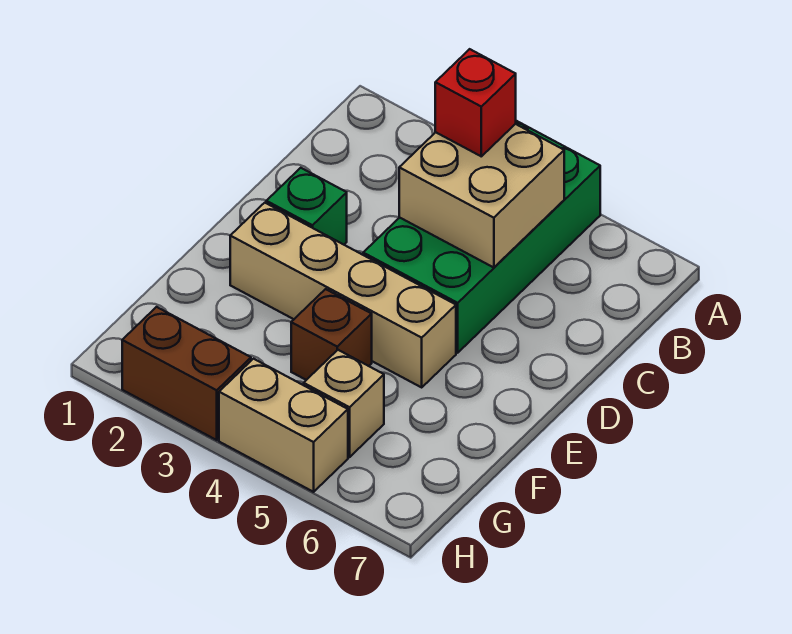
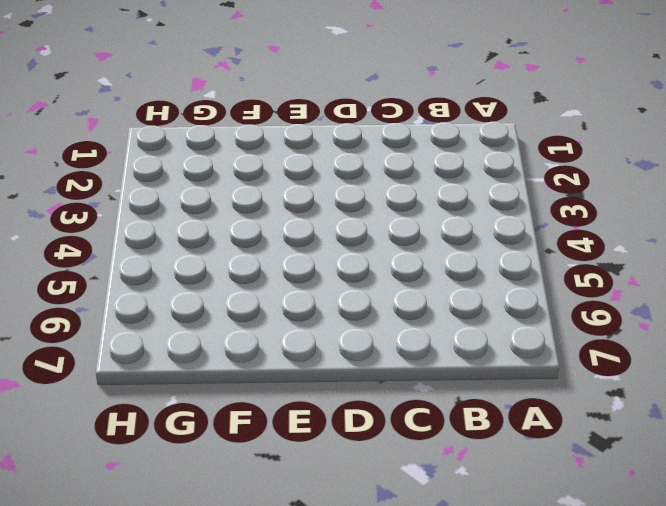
none -> green brick A4:D5 level 1
none -> green brick D2 level 1

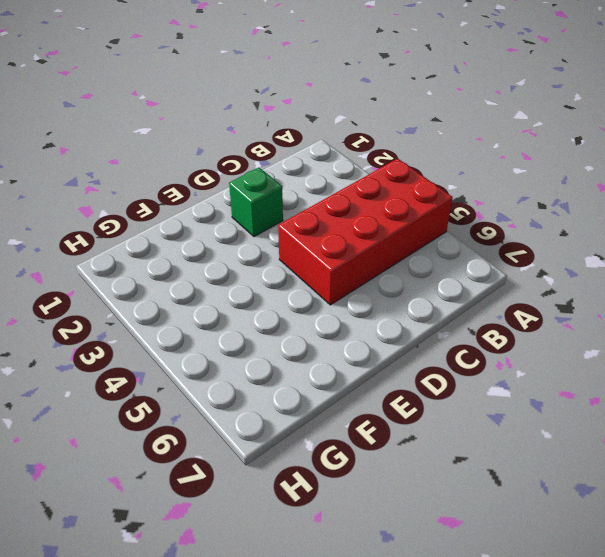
red brick A4:D5 level 1 -> green brick A4:D5 level 1
none -> tan brick E2:E5 level 1
none -> brown brick F4 level 1

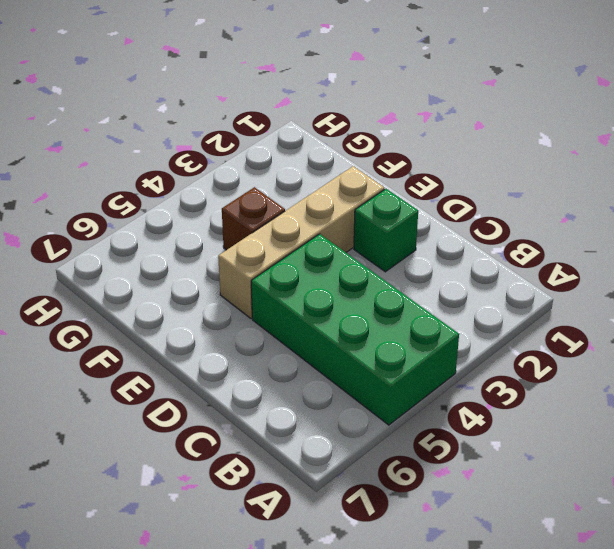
none -> tan brick G5 level 1
none -> brown brick H2:H3 level 1

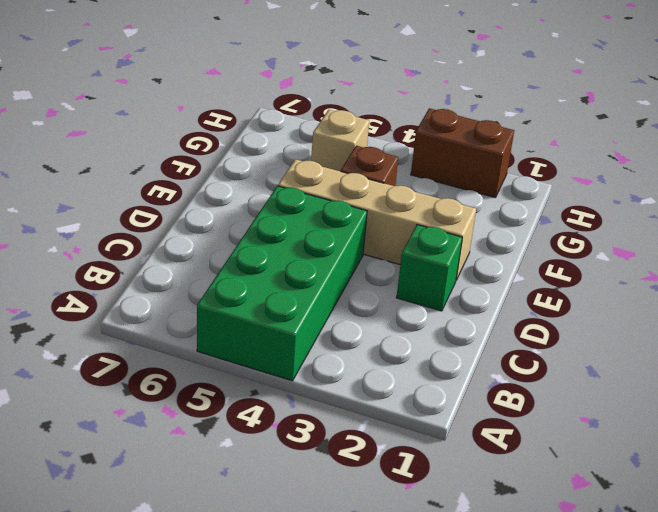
none -> tan brick H4:H5 level 1
none -> tan brick B4:C5 level 2

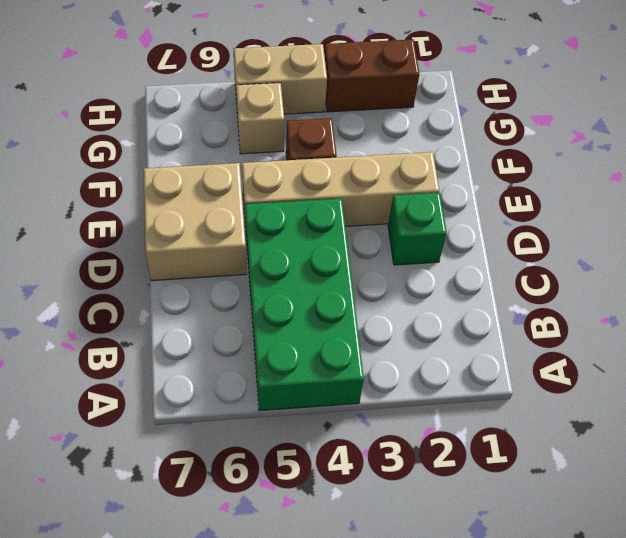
tan brick D6:E7 level 1 -> tan brick B4:C5 level 2
none -> red brick B4 level 3

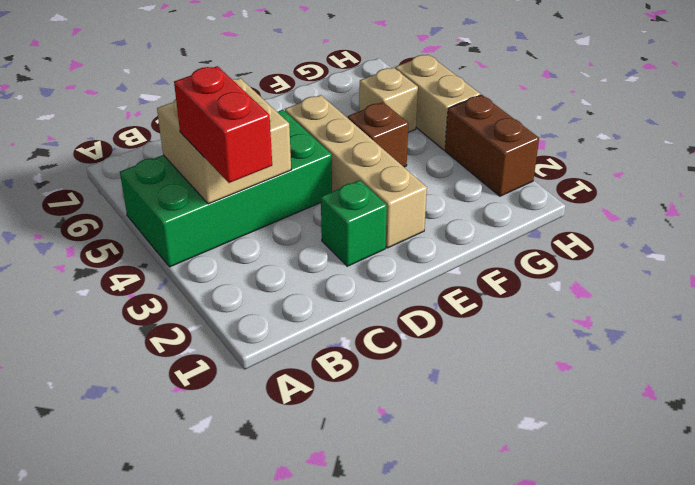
red brick B3:B4 level 3 -> red brick B4 level 3

